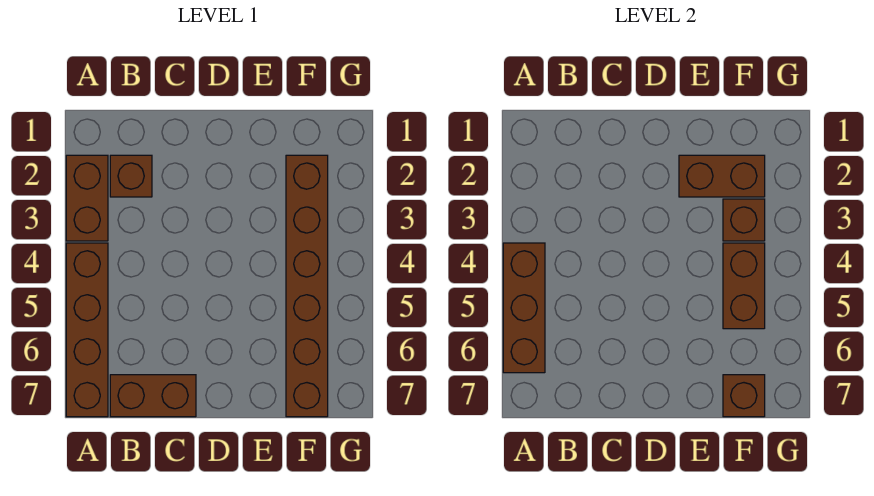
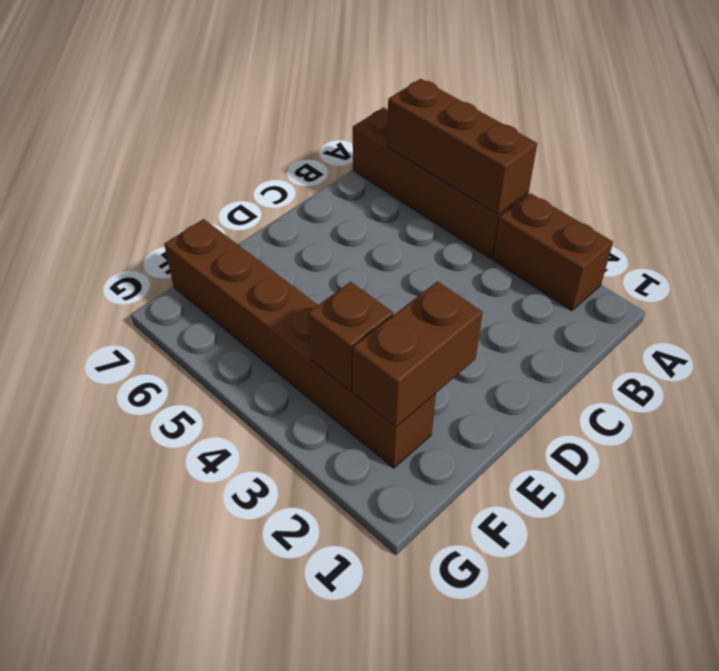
none -> brown brick B2 level 1
none -> brown brick B7:C7 level 1

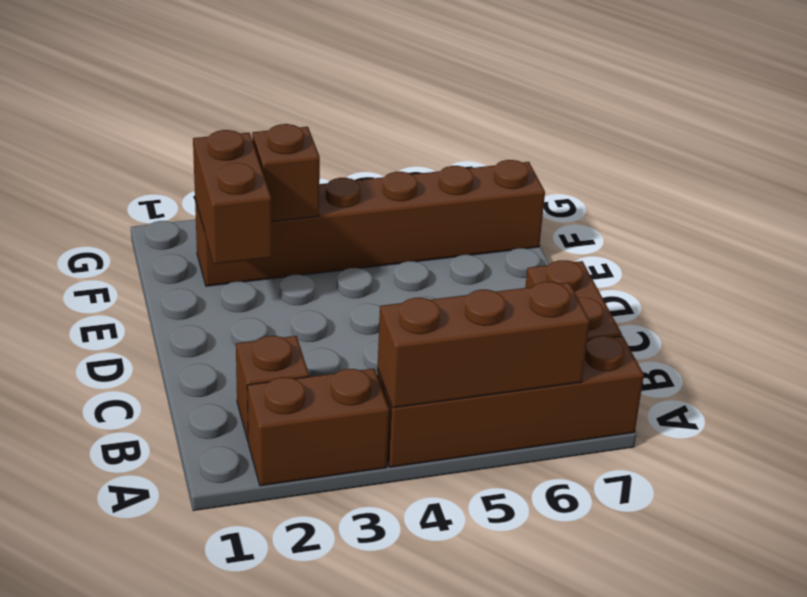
none -> brown brick F4:F5 level 2
none -> brown brick F7 level 2

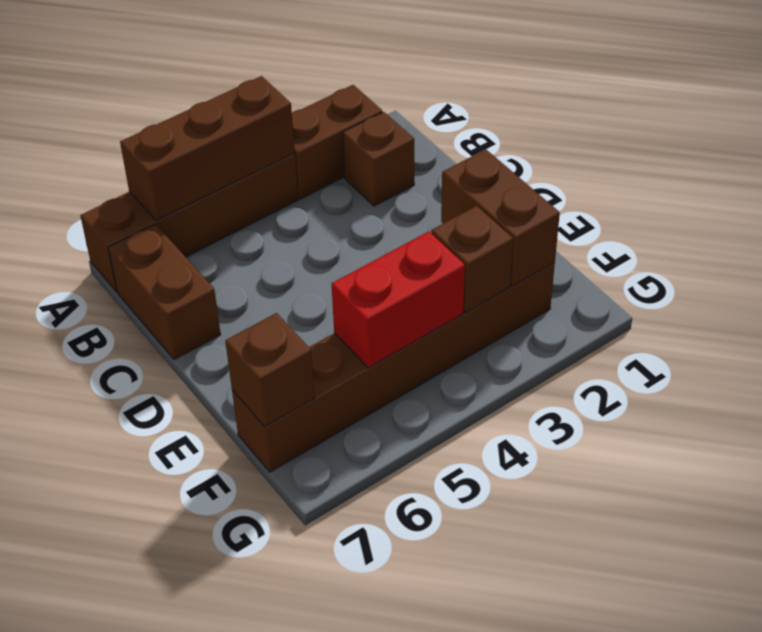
red brick F4:F5 level 2 -> brown brick F4:F5 level 2

